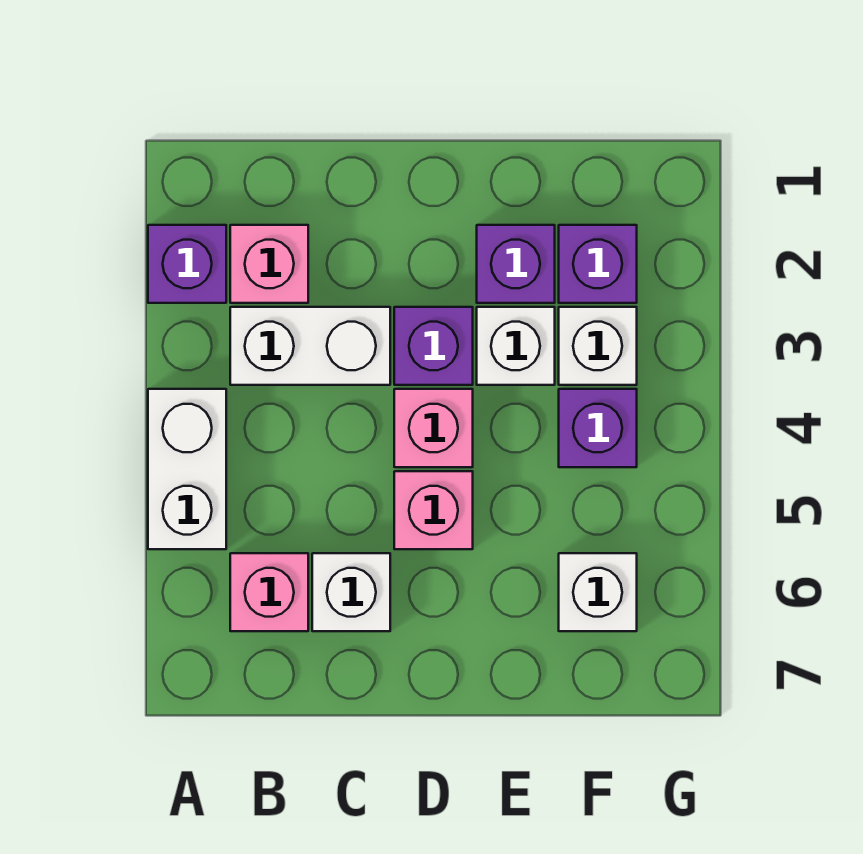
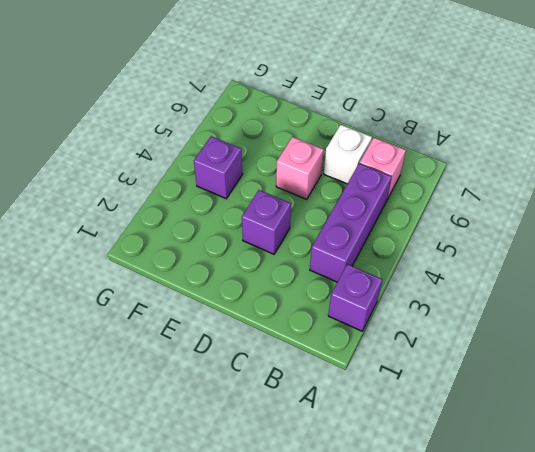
purple brick B3:B5 level 1 -> white brick B3:C3 level 1
none -> white brick A4:A5 level 1
none -> pink brick B2 level 1
none -> pink brick D4 level 1

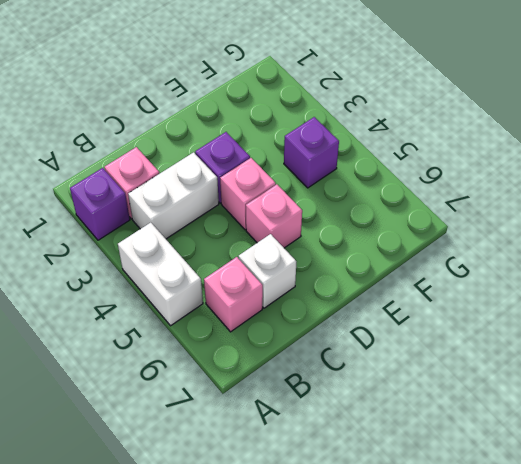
none -> purple brick E2 level 1
none -> white brick E3 level 1
none -> purple brick F2 level 1

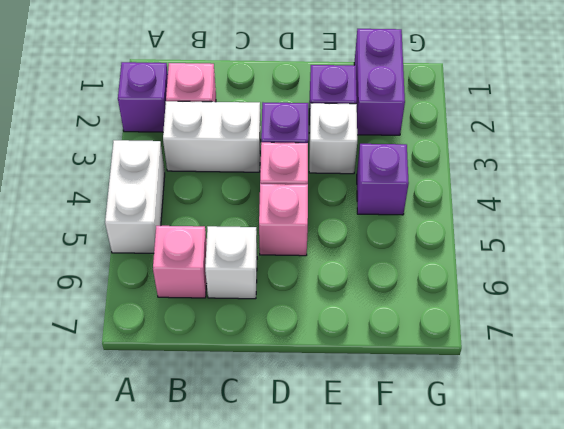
purple brick F1:F2 level 1 -> purple brick F2 level 1
none -> white brick F3 level 1
none -> white brick F6 level 1

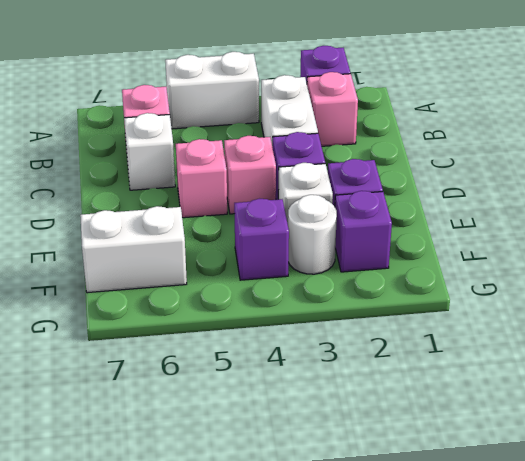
white round brick F3 level 1 -> white brick F3 level 1
white brick F6:F7 level 1 -> white brick F6 level 1

